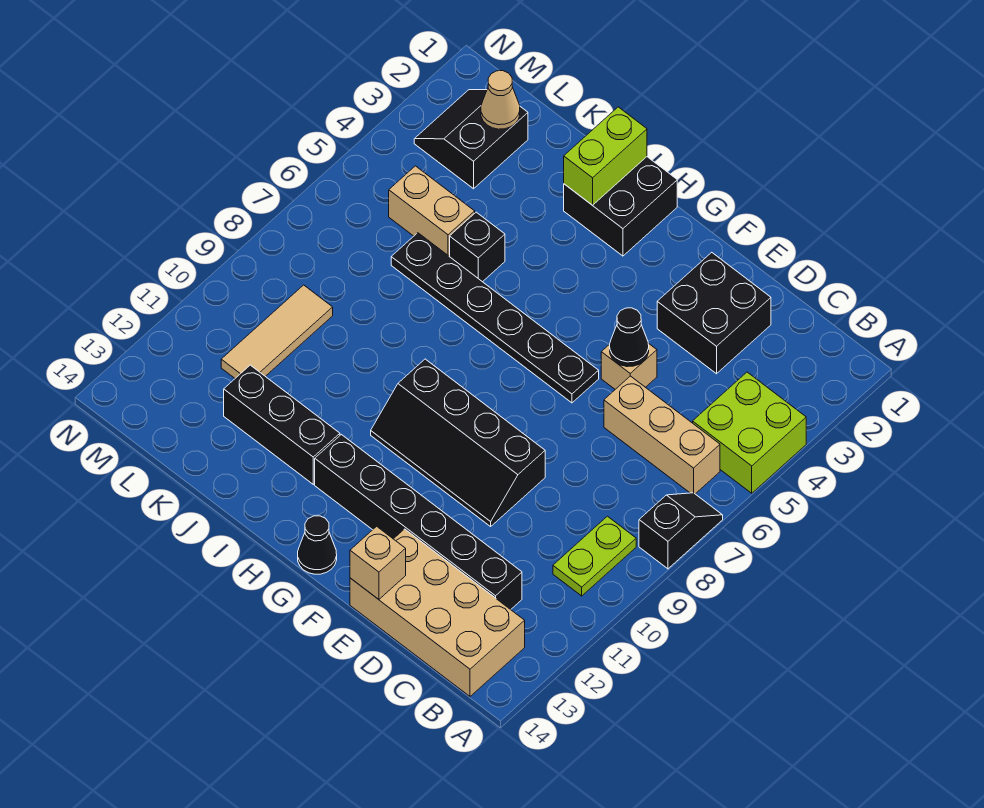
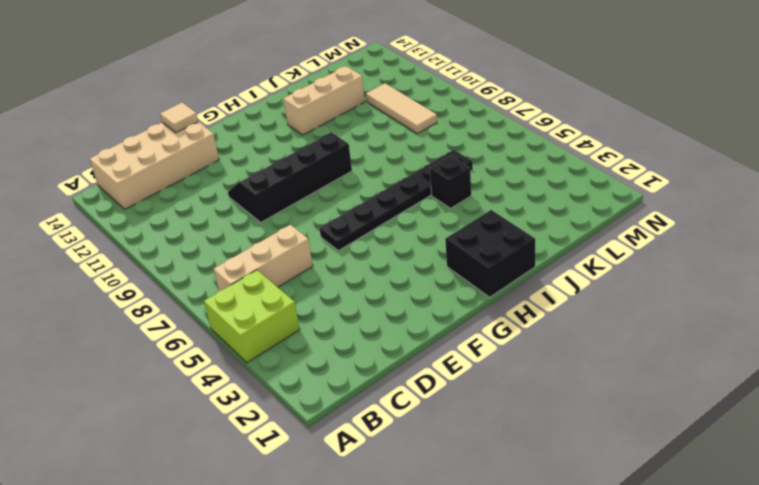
tan tile E14 level 2 -> tan brick E14 level 2
tan brick I12:K12 level 1 -> black brick I12:K12 level 1
none -> black slope A7:A8 level 1 top 8
none -> lime plate B9:B10 level 1
none -> black brick C12:H12 level 1

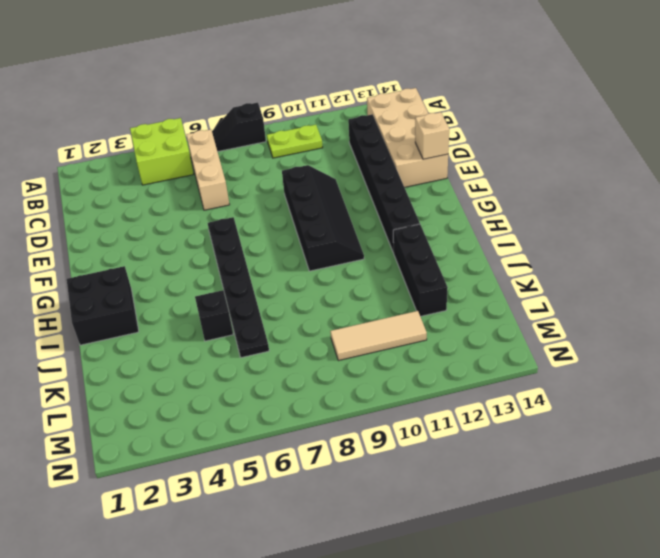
none -> black brick D2:E3 level 1
none -> tan brick E5 level 1
none -> black cone G14 level 1

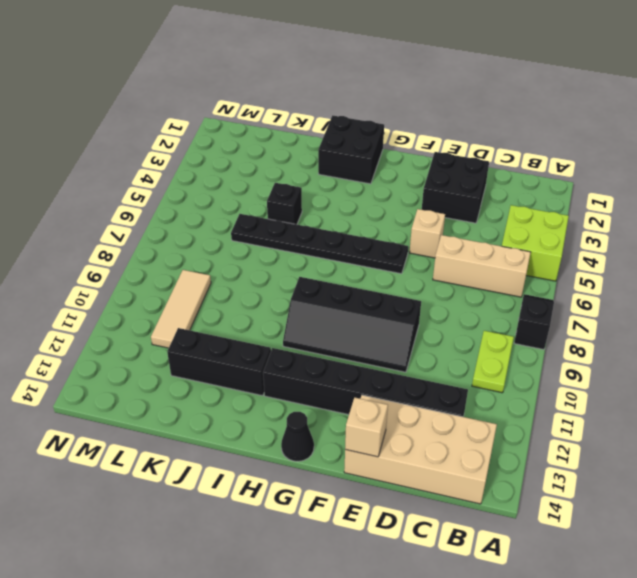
none -> tan brick K5:L5 level 1
none -> black slope L2:M3 level 1 top L
none -> black cone E5 level 2

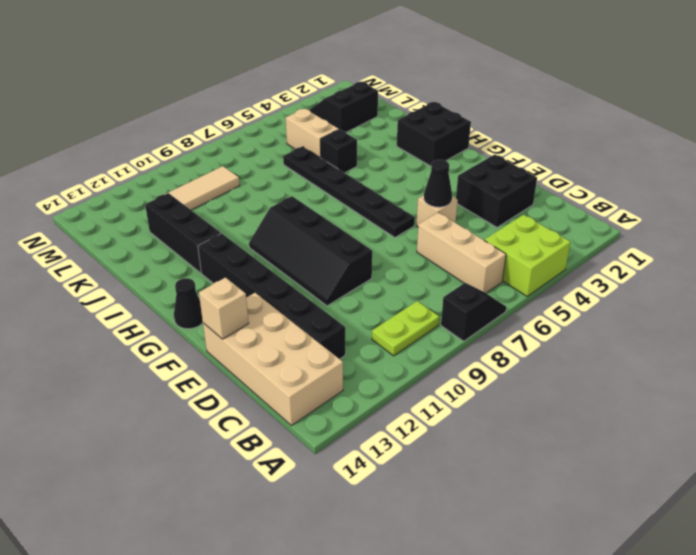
none -> lime brick I1:I2 level 2
none -> tan cone L2 level 2

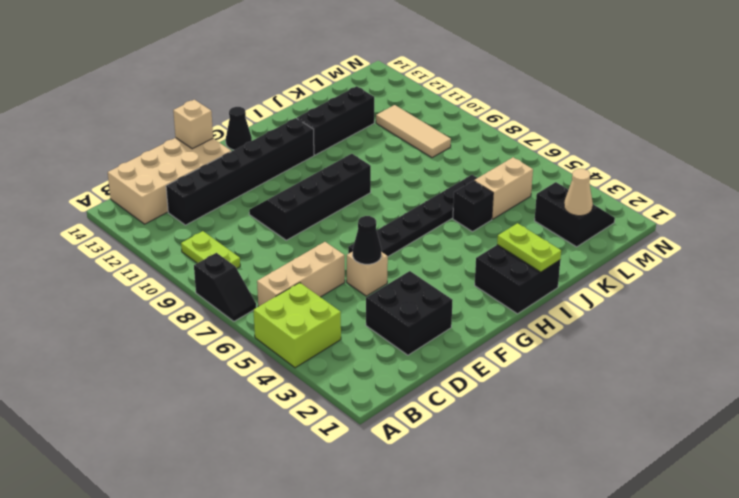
lime plate I1:I2 level 2 -> lime brick I1:I2 level 2

